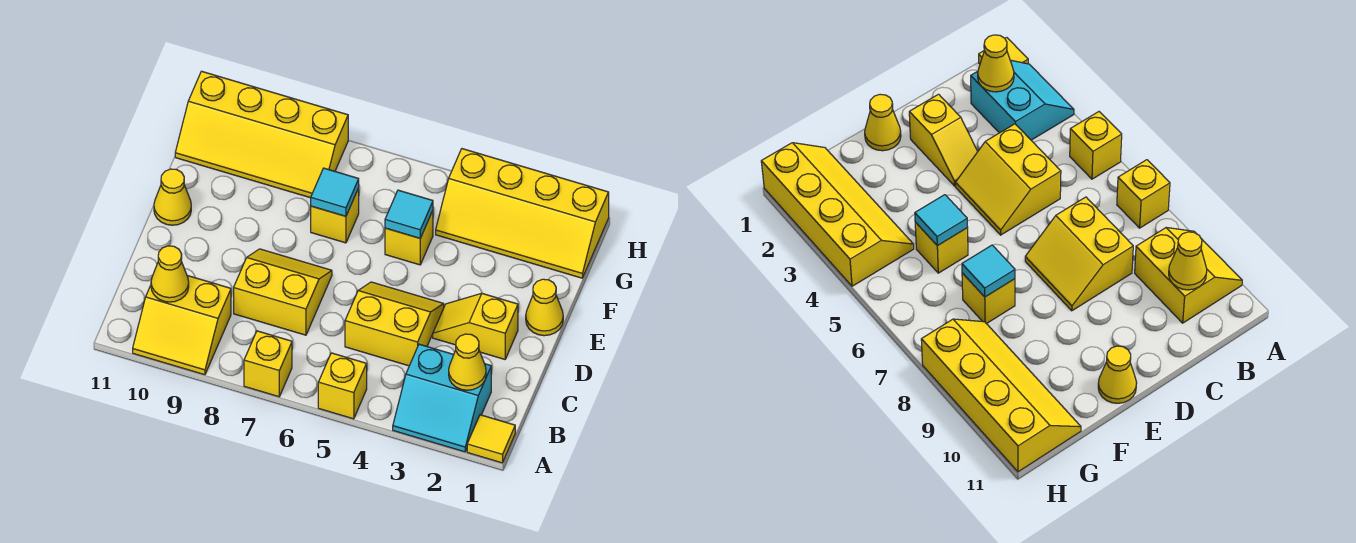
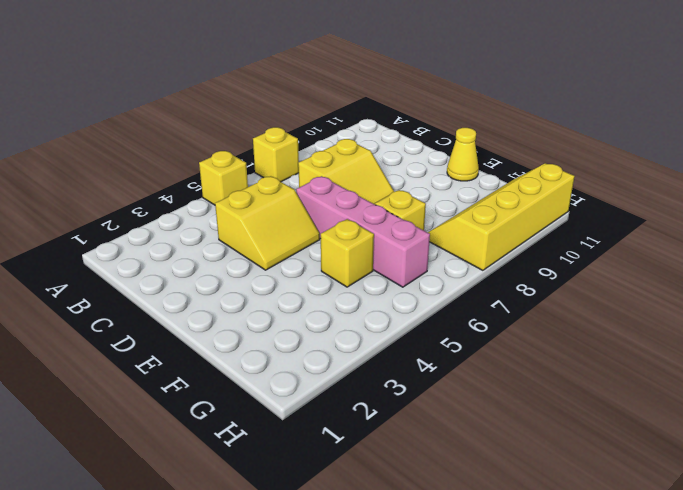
pink brick D6:G6 level 1 -> none
none -> yellow tile A1 level 1
none -> cyan slope A2:B3 level 1 top B
none -> yellow slope A9:B10 level 1 top B

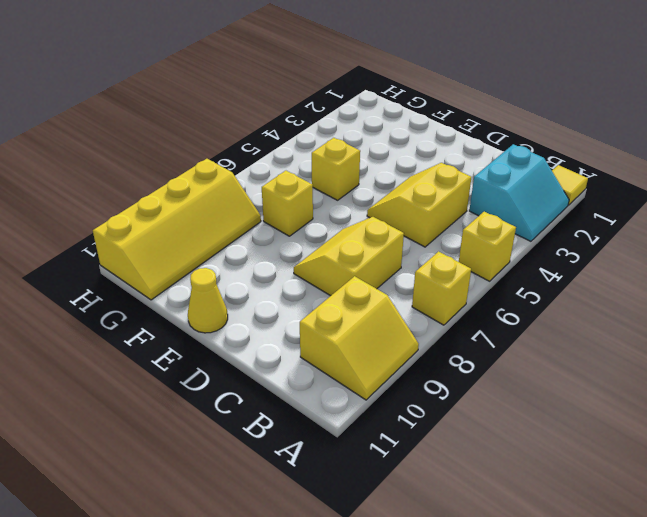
none -> yellow slope D2:D3 level 1 top 2
none -> yellow cone E1 level 1
none -> yellow slope G1:H4 level 1 top H

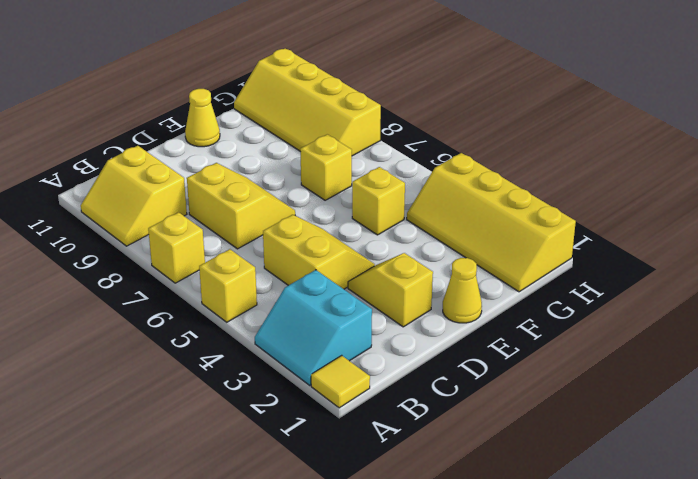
none -> yellow cone B2 level 2
none -> yellow cone B10 level 2
none -> cyan tile F5 level 2

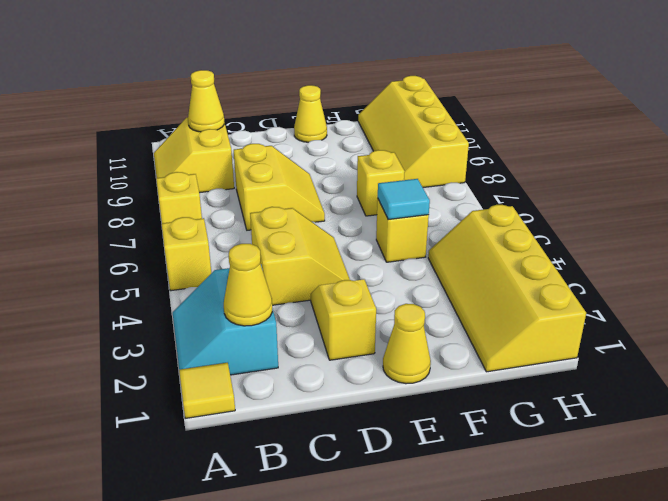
none -> cyan tile F7 level 2

